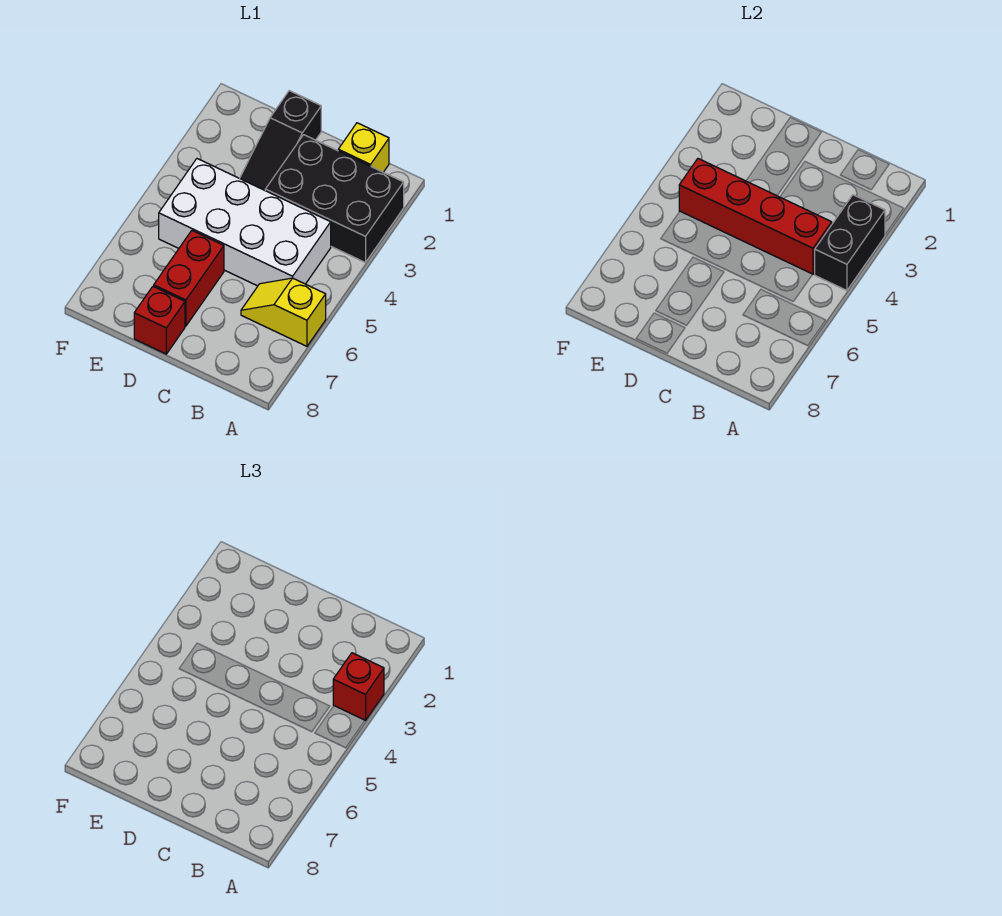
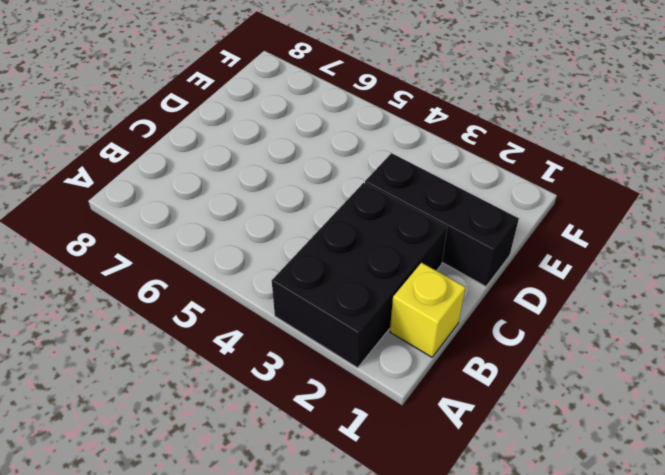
black brick D1:D3 level 1 -> black slope D1:D3 level 1 top 1
none -> yellow slope A6:B6 level 1 top A
none -> white brick B4:E5 level 1

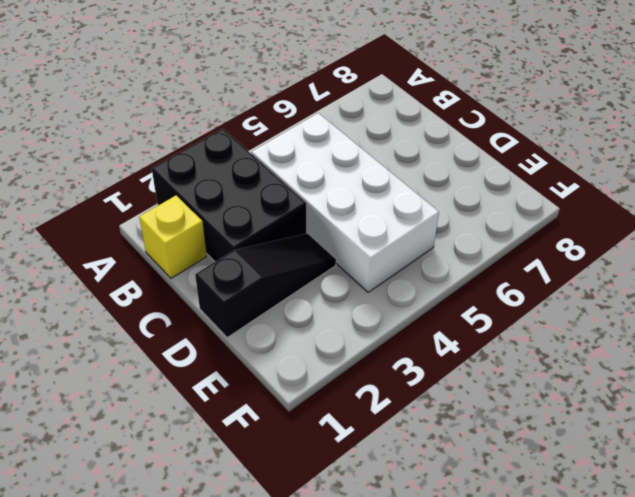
none -> yellow slope A6:B6 level 1 top A
none -> red brick D6:D7 level 1

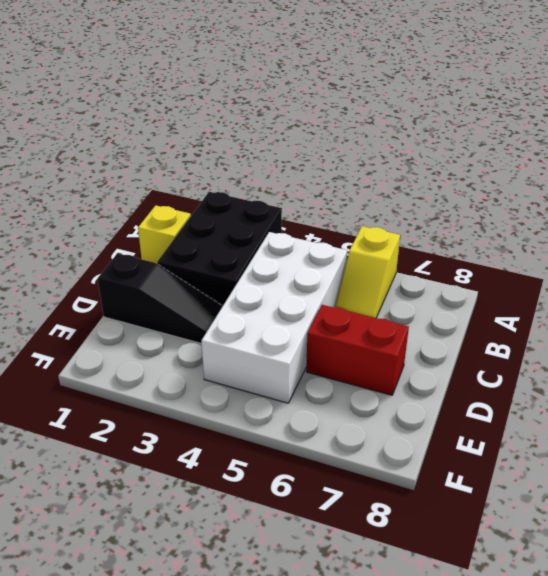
none -> red brick D8 level 1
none -> black brick A3:A4 level 2

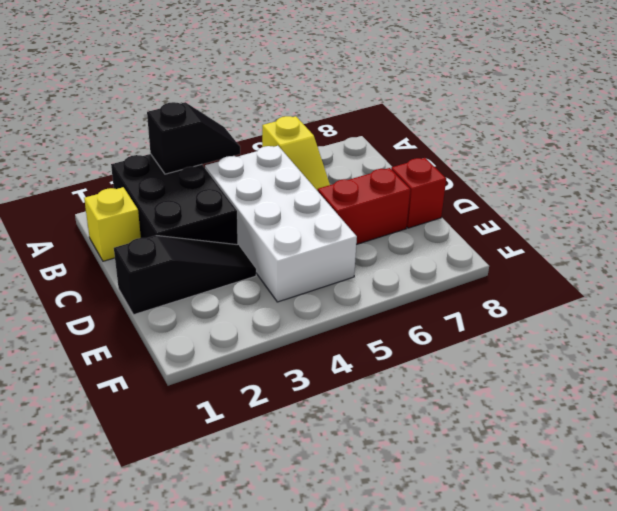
black slope A3:A4 level 2 top 3 -> black brick A3:A4 level 2
none -> red brick B4:E4 level 2
none -> red brick A3 level 3

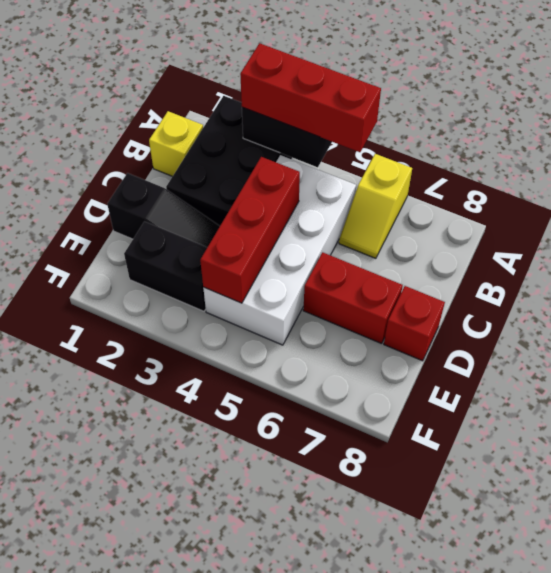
red brick A3:A5 level 3 -> red brick A3 level 3
red brick C4:E4 level 2 -> red brick B4:E4 level 2
black brick E2:E3 level 1 -> none

